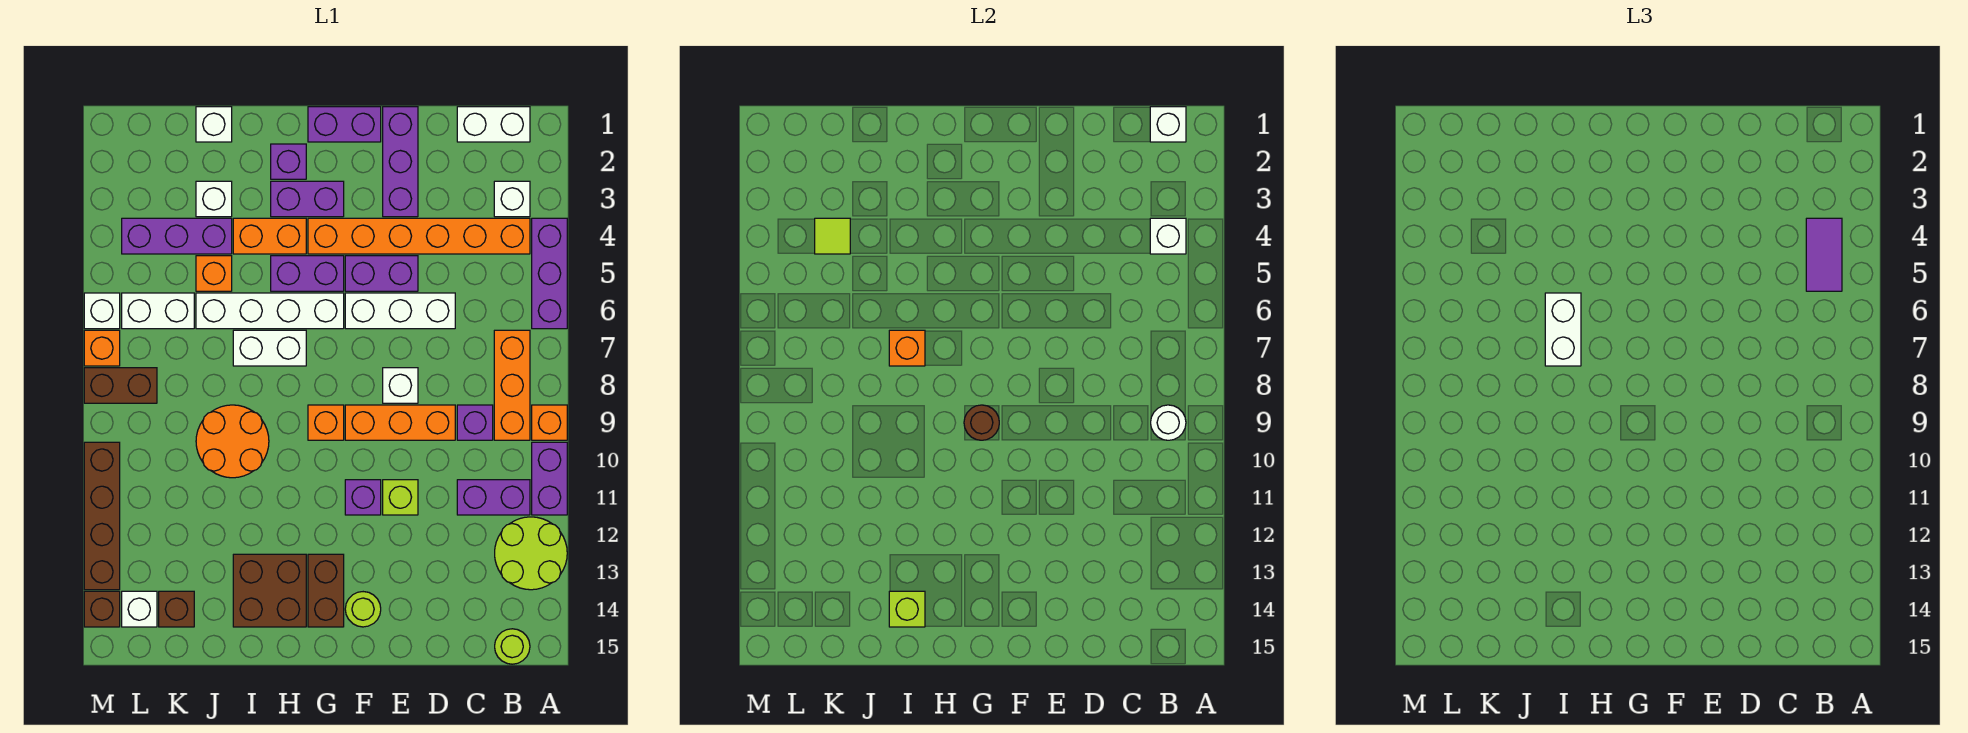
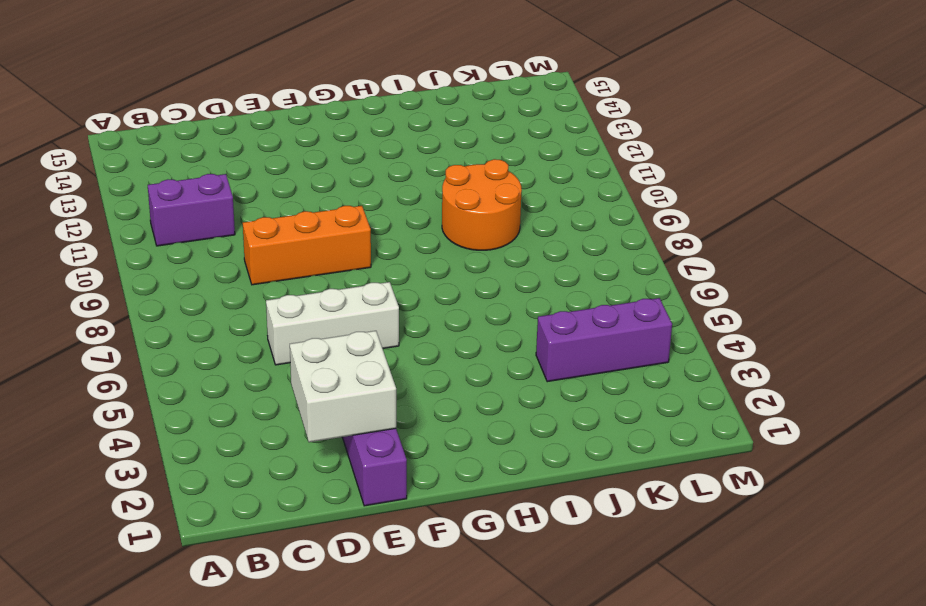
white brick D2:E3 level 2 -> none
none -> purple brick A4:A6 level 1
none -> orange brick A9 level 1
none -> purple brick A10:A11 level 1
none -> lime round brick A12:B13 level 1

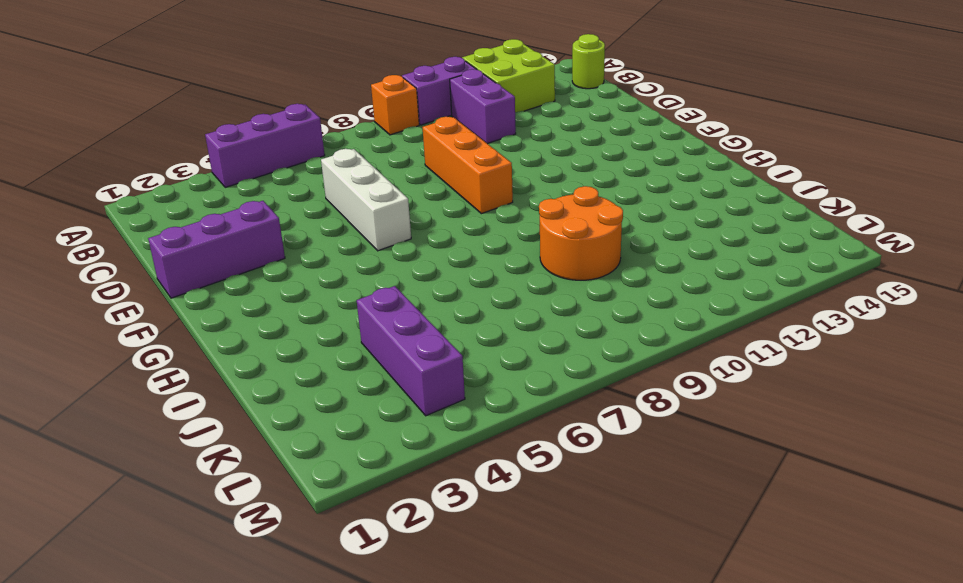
lime brick A12:B13 level 1 -> lime round brick A12:B13 level 1
none -> white brick B1:C1 level 1
none -> white brick B3 level 1
none -> orange brick B4:G4 level 1
none -> orange brick B7:B9 level 1

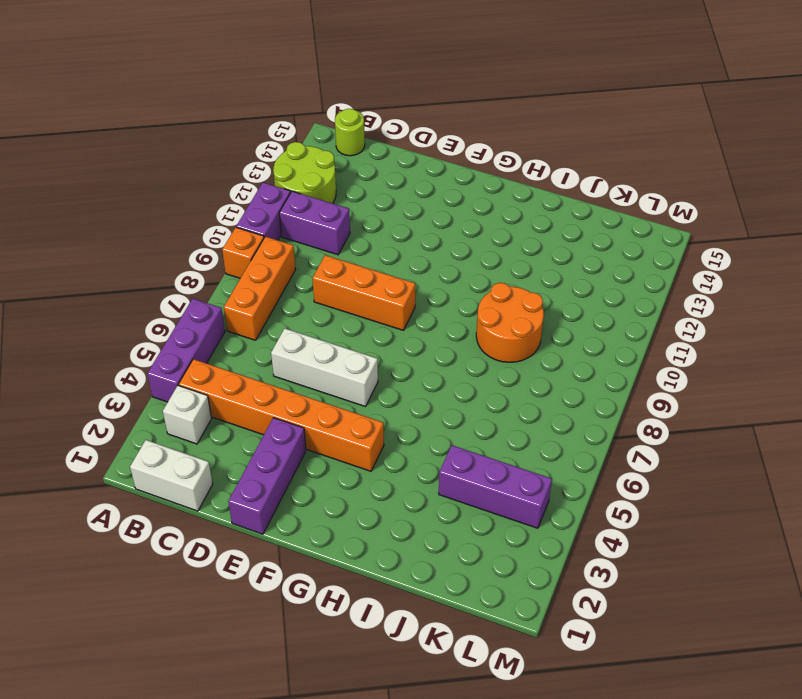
none -> purple brick C9 level 1
none -> purple brick E5:F5 level 1
none -> white brick E8 level 1
none -> lime brick E11 level 1

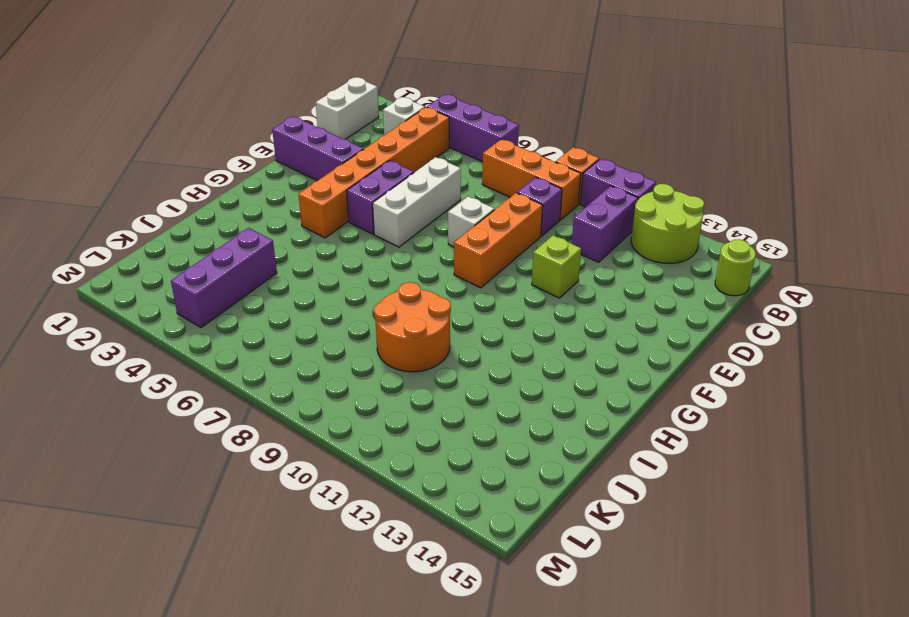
none -> purple brick F1:G1 level 1
none -> purple brick F11 level 1
none -> lime round brick F14 level 1
none -> purple brick G3:H3 level 1

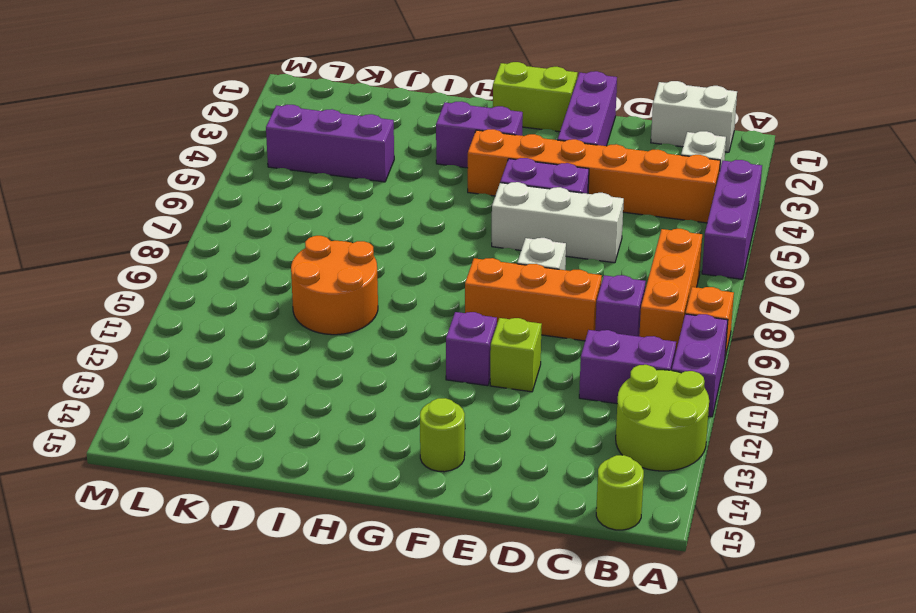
lime brick F1:G1 level 1 -> purple brick F1:G1 level 1
none -> purple brick G5:H5 level 1
none -> white brick G6:J6 level 1
none -> orange brick G9 level 1
none -> brown brick G13:G14 level 1

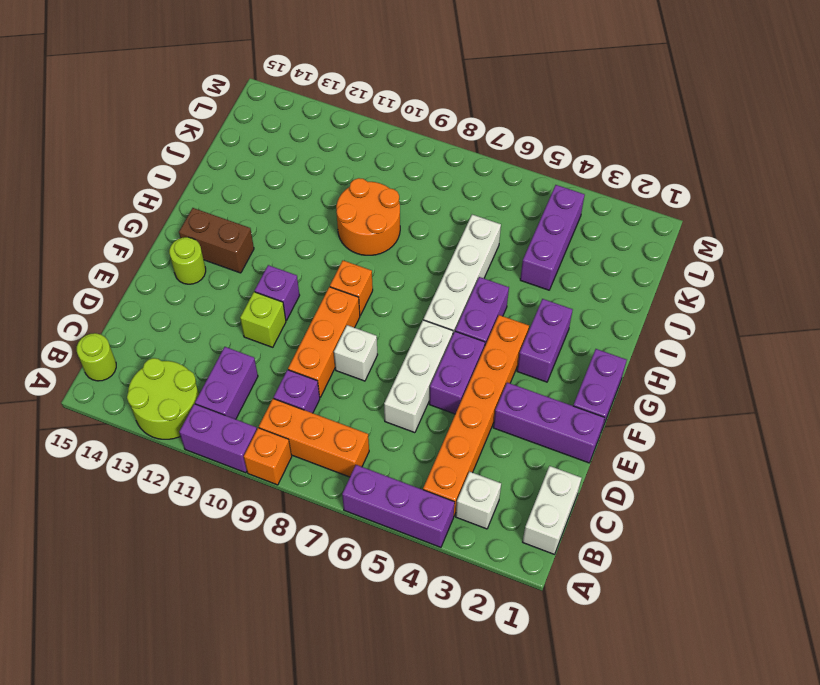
none -> purple brick H2 level 1
none -> orange brick H4:I4 level 1
none -> white brick H7:I7 level 1
none -> brown brick H13:I14 level 1

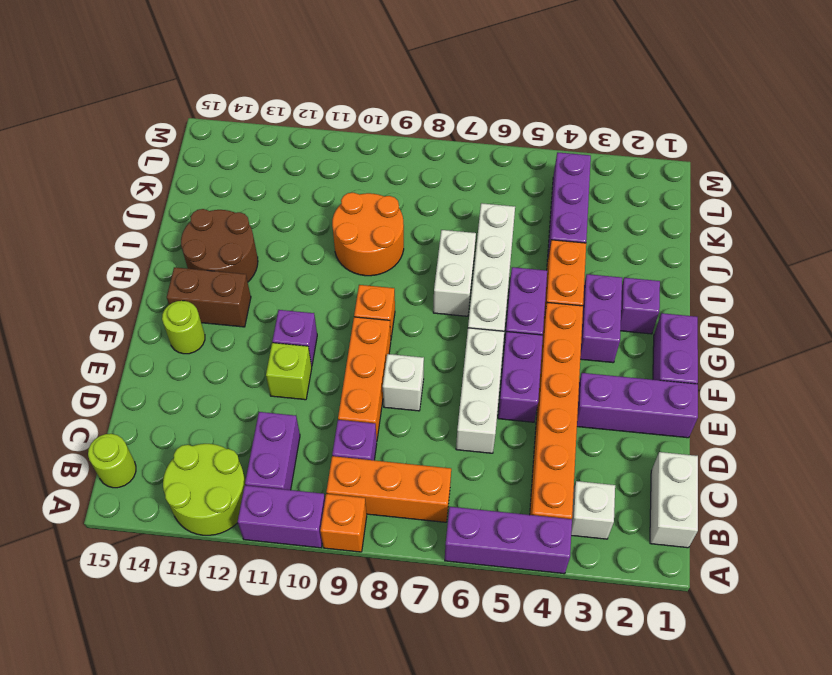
brown round brick H13:I14 level 1 -> brown brick H13:I14 level 1
none -> white brick J1 level 1
none -> white brick J3 level 1
none -> orange brick J5 level 1
none -> white brick K6:L6 level 1

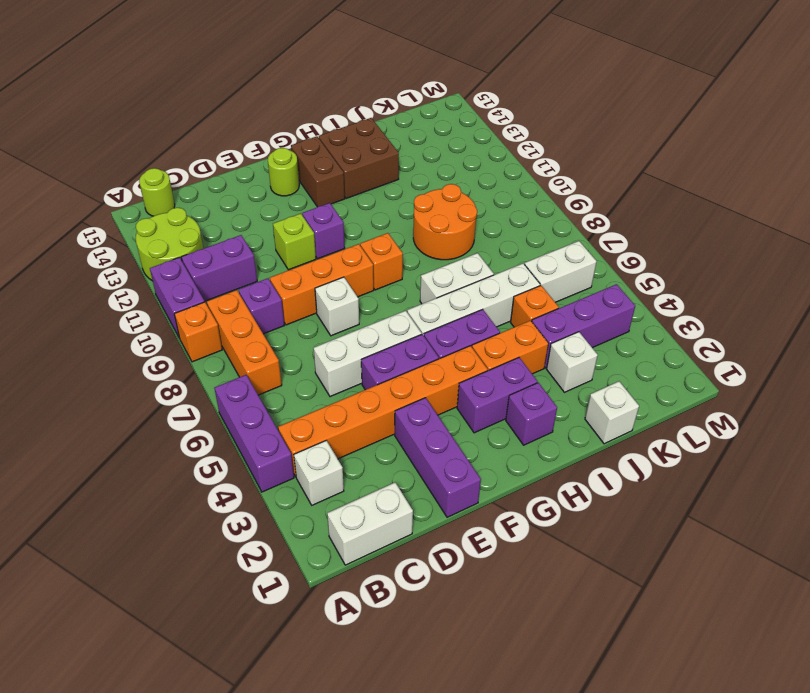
none -> purple brick F1:G1 level 1
none -> brown brick K14 level 1
none -> brown brick L8:M8 level 1
none -> white brick L14 level 1

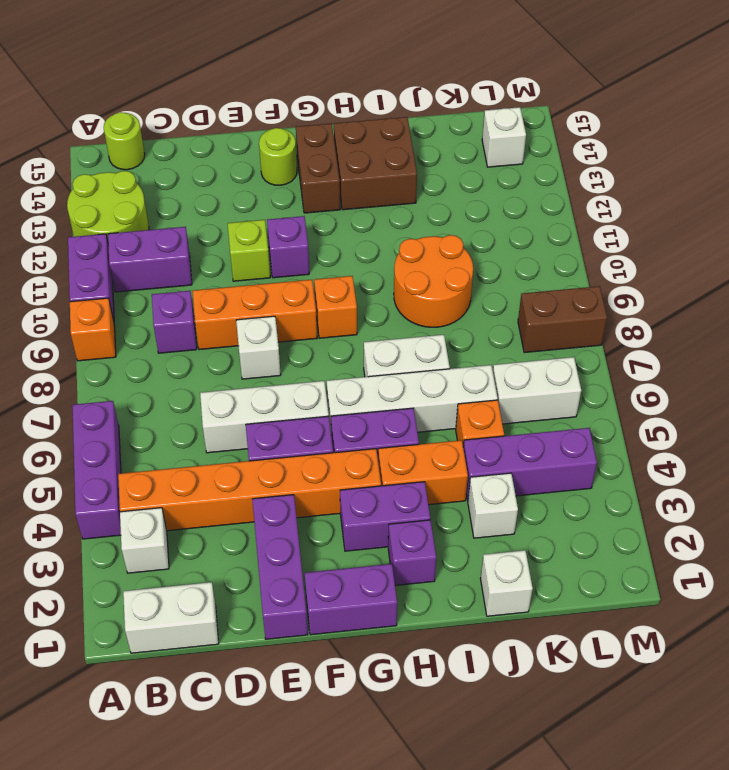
none -> orange brick B7:B9 level 1
none -> brown brick K14 level 1
none -> white brick M6 level 1
none -> orange brick M7 level 1

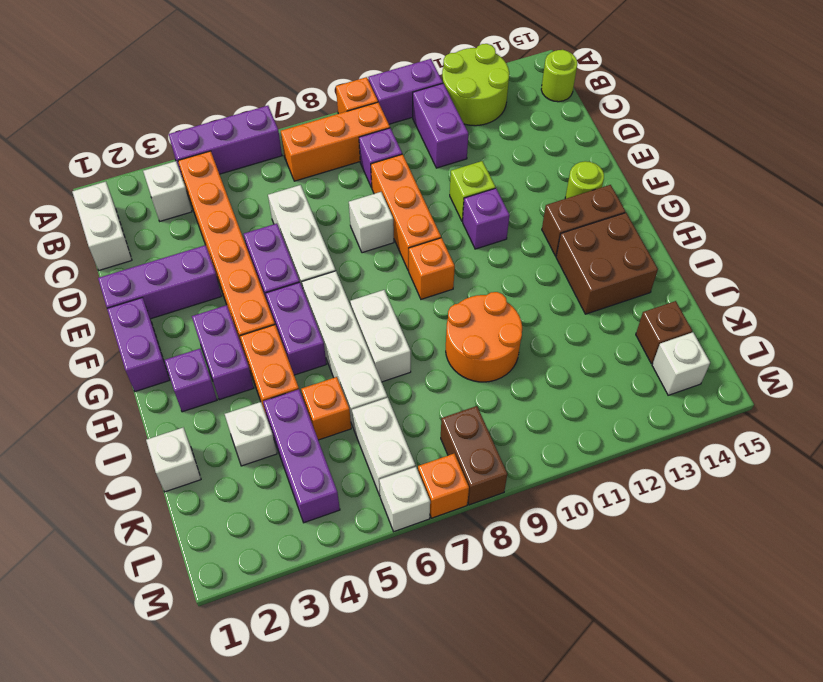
none -> brown brick M10:M13 level 1
none -> brown brick M14 level 1
none -> white brick B1 level 2
none -> white brick B4 level 2

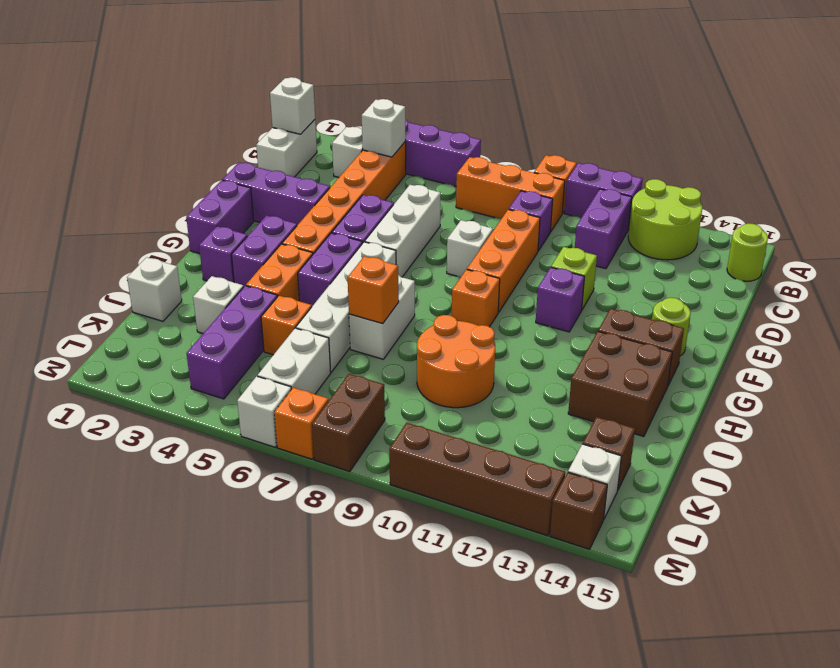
none -> white round brick B9 level 2
none -> brown round brick G9 level 2
none -> lime brick I14 level 2
none -> lime tile K4 level 2

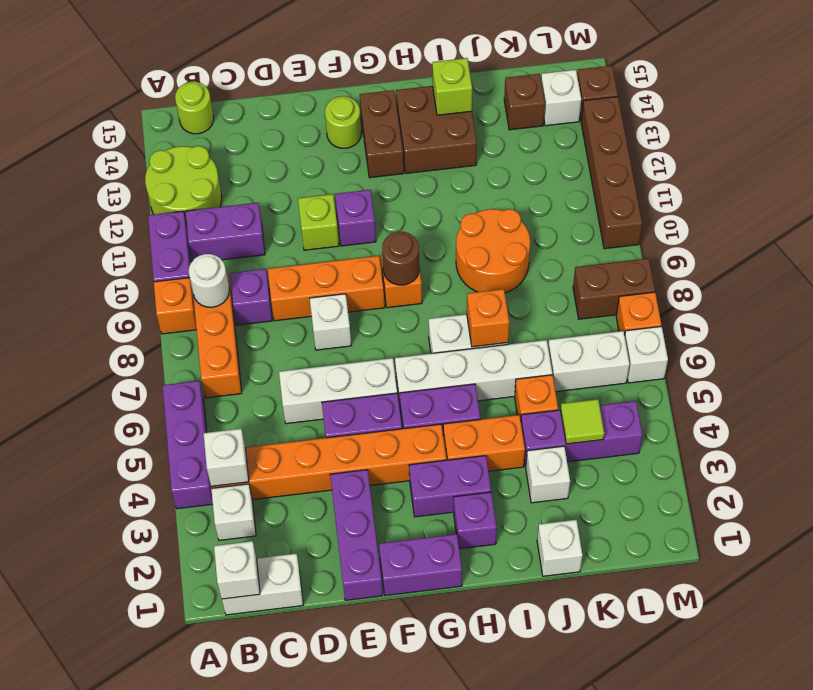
none -> purple tile B4:B5 level 3
none -> white brick I6:I7 level 3

